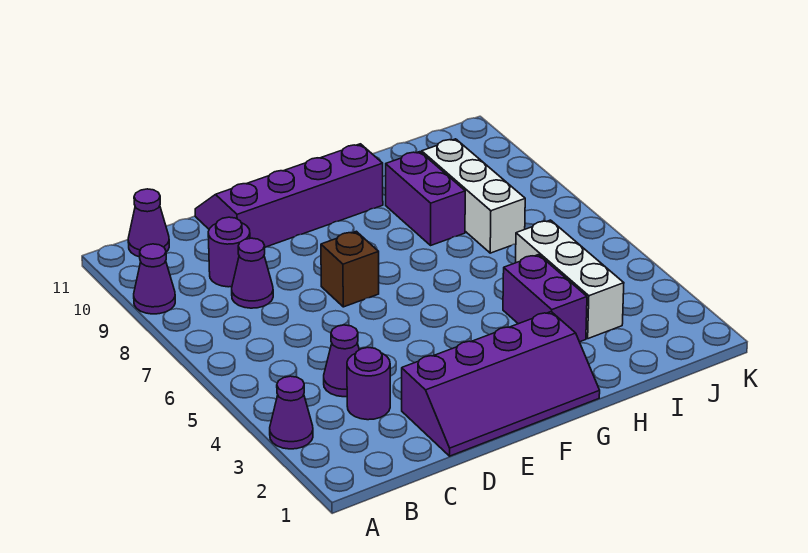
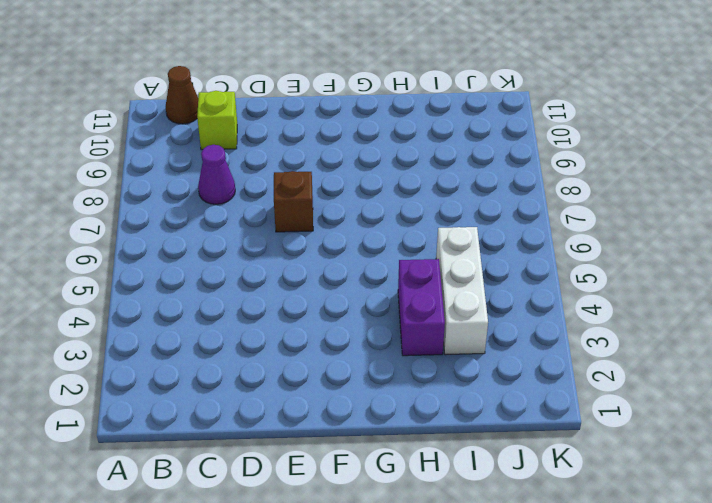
brown cone B11 level 1 -> purple cone B11 level 1
lime brick C10 level 1 -> none
none -> purple cone A3 level 1
none -> purple cone A9 level 1
none -> purple round brick C3 level 1

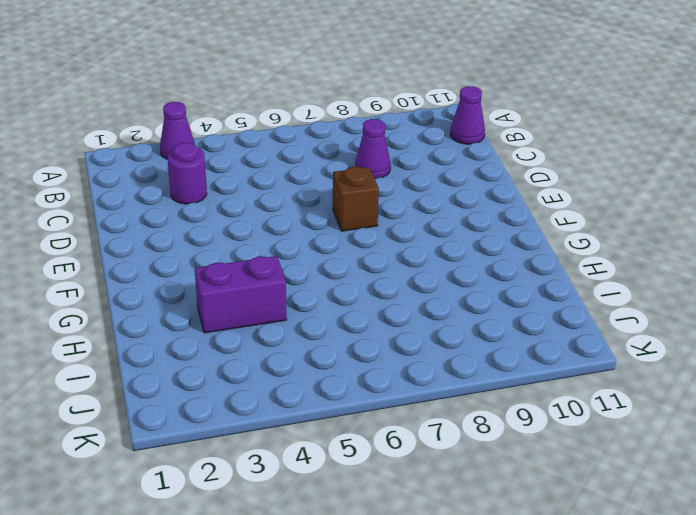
none -> purple cone A9 level 1
none -> purple cone C4 level 1
none -> purple round brick C9 level 1

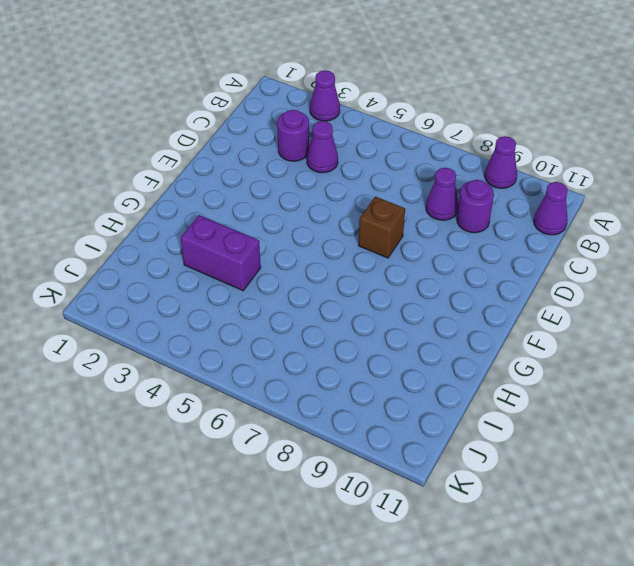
none -> purple slope D1:G2 level 1 top 2
none -> purple slope D10:G11 level 1 top 10
none -> purple brick H8:H9 level 1

